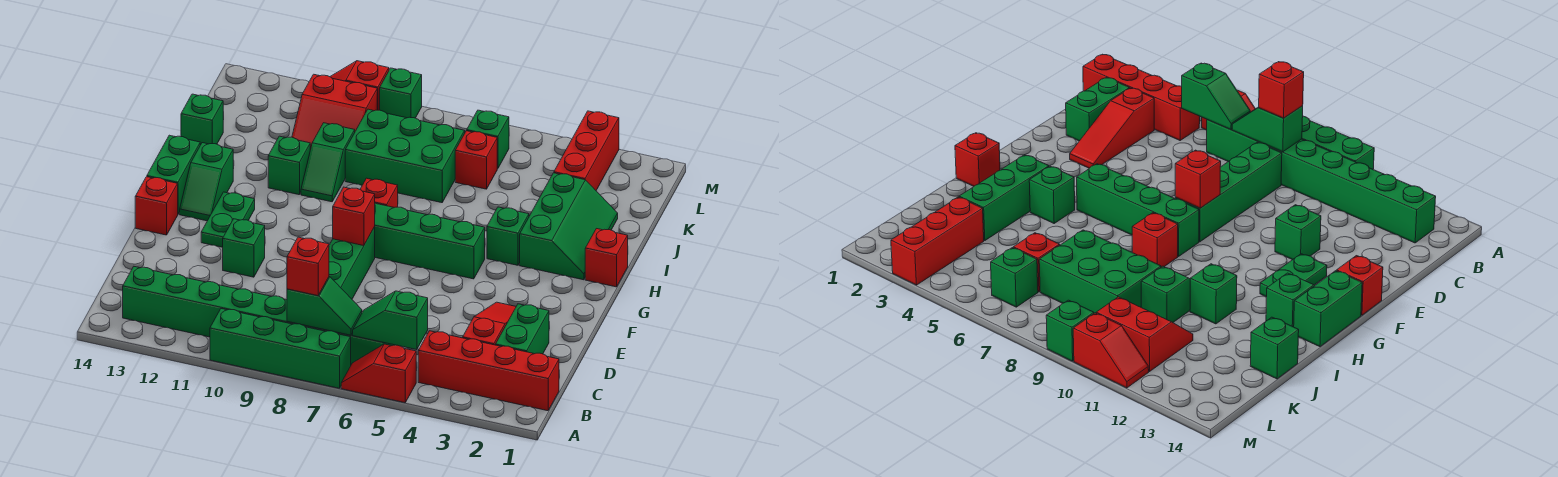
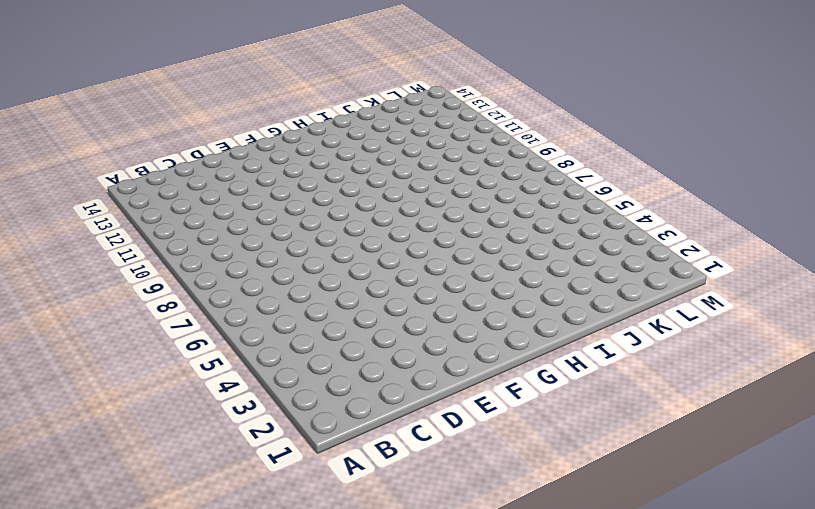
none -> red slope A5:A6 level 1 top 5
none -> green brick A7:A10 level 1
none -> red brick B1:B4 level 1
none -> green brick B6:B13 level 1

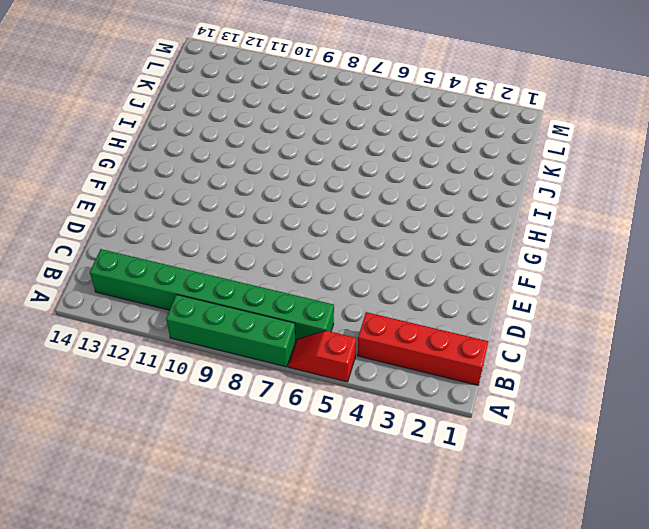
none -> green brick C2:D2 level 1
none -> red slope C3:E3 level 1 top C
none -> green brick C8:F8 level 1
none -> green brick E11 level 1

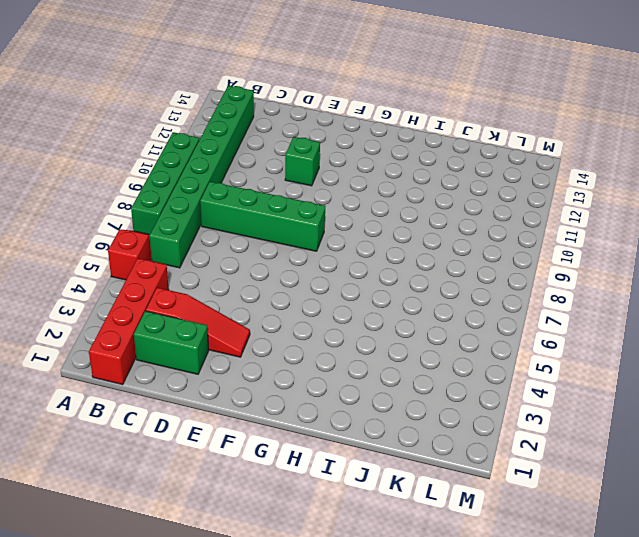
none -> green plate F12:G12 level 1
none -> red brick F14 level 1
none -> green brick G5:G8 level 1
none -> green slope G13:H13 level 1 top H

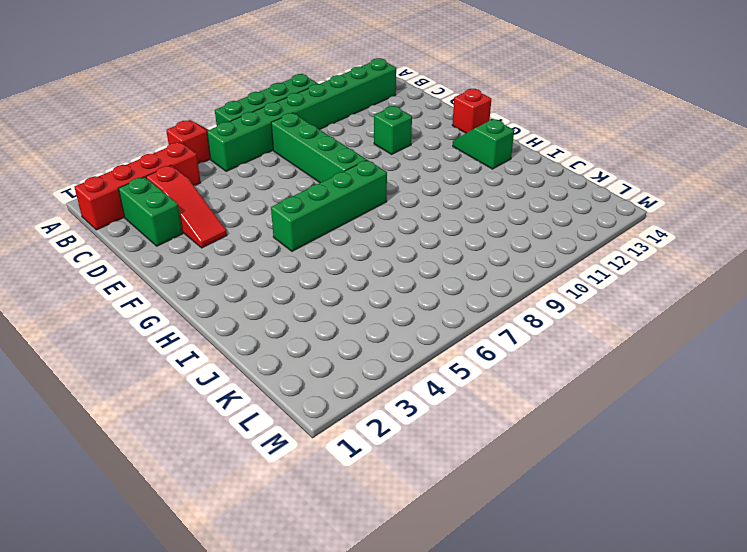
none -> green plate F12:G12 level 1
none -> green brick G14:H14 level 1
none -> red brick H1 level 1
none -> green slope H2:J3 level 1 top 3

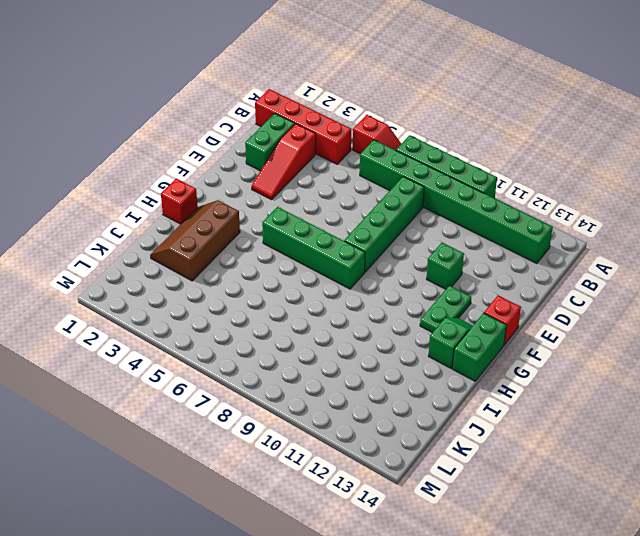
brown slope H2:J3 level 1 top 3 -> green slope H2:J3 level 1 top 3
none -> green brick H4 level 1
none -> red brick H8 level 1
none -> green slope I10:J10 level 1 top J
none -> green brick I11 level 1

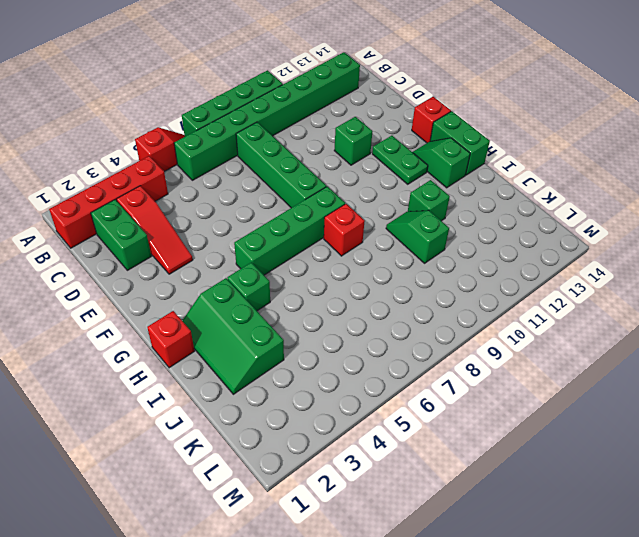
none -> green brick J7:K9 level 1
none -> green brick J14 level 1
none -> red brick K3:M3 level 1
none -> red brick K6 level 1

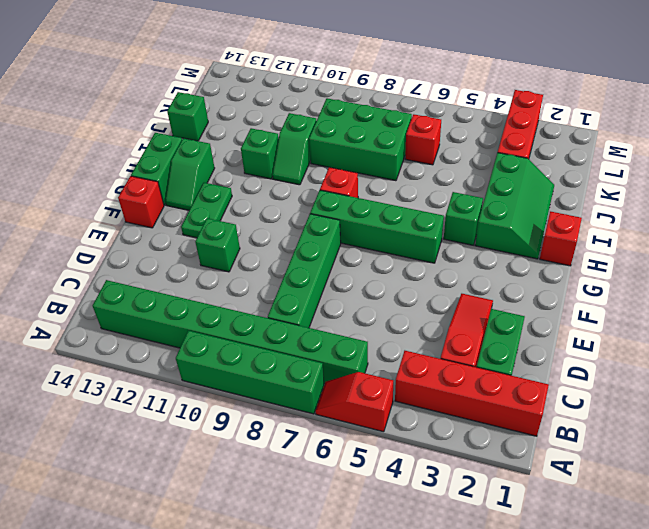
none -> red slope K10:L11 level 1 top L
none -> green brick L6 level 1
none -> green brick M9 level 1
none -> red slope M10:M11 level 1 top 10

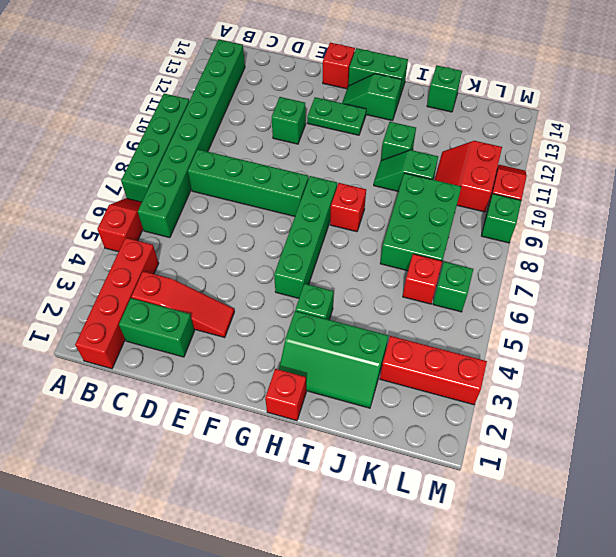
none -> green slope B5:B6 level 2 top 5
none -> green slope B7:B8 level 2 top 8
none -> red brick F8 level 2
none -> red brick B8 level 3

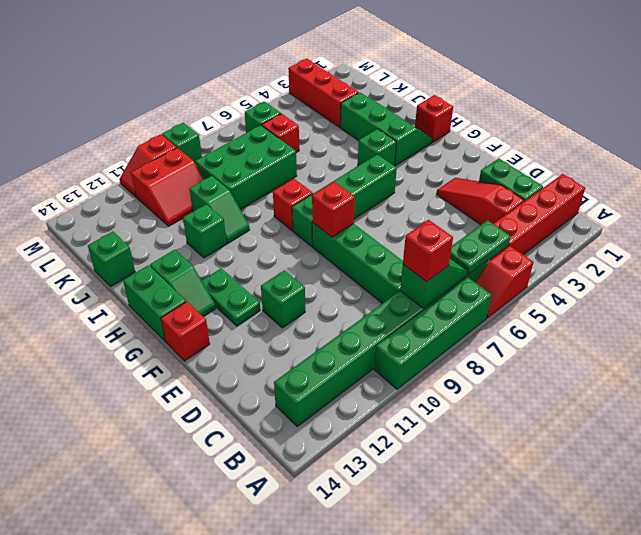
green plate B5:B6 level 2 -> green slope B5:B6 level 2 top 5

